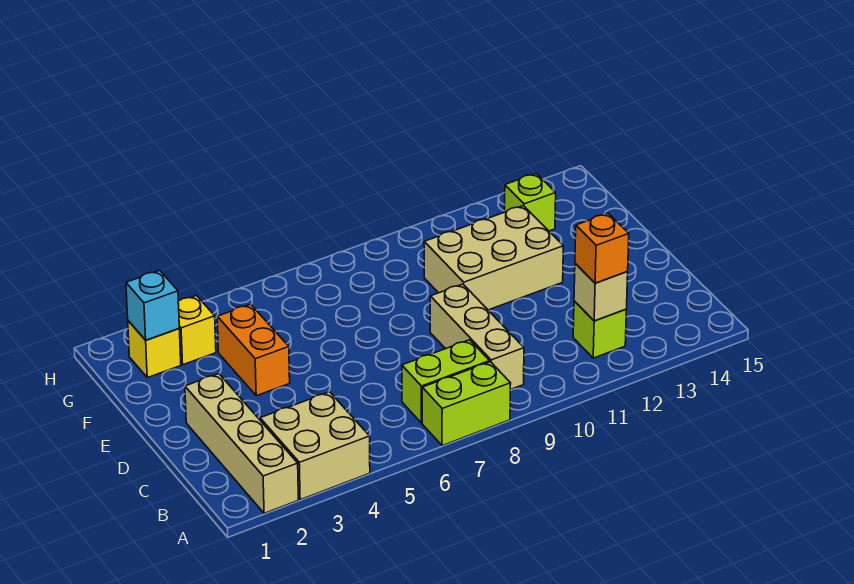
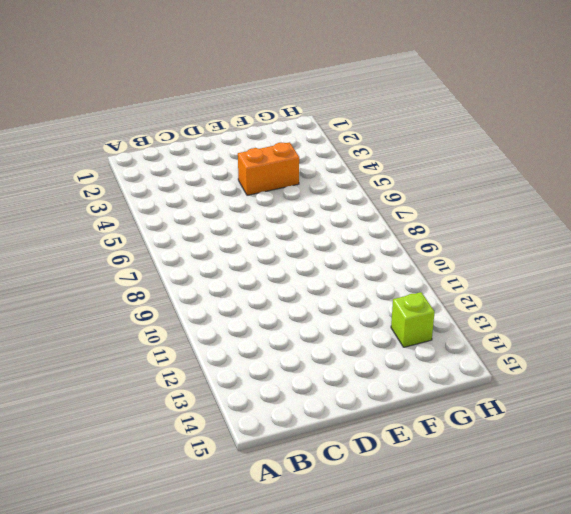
none -> tan brick A2:D2 level 1
none -> tan brick A3:B4 level 1
none -> lime brick A7:A8 level 1

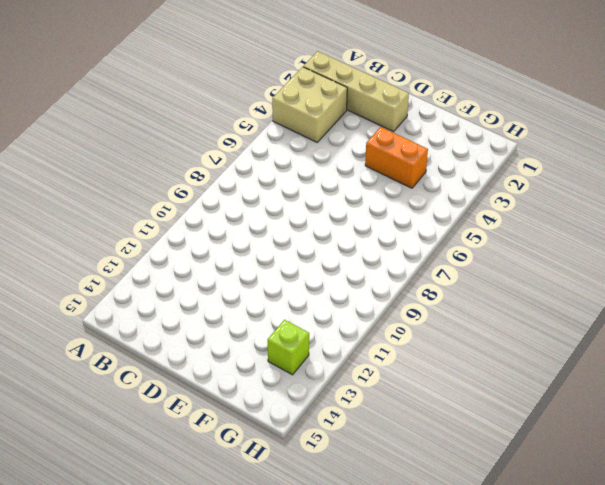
none -> lime brick A7:A8 level 1
none -> lime brick B7:B8 level 1
none -> tan brick B9:D9 level 1

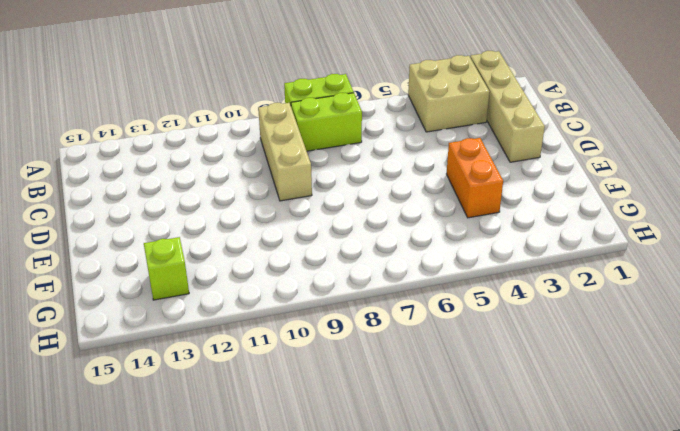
none -> lime brick B12 level 1
none -> tan brick E10:F12 level 1
none -> yellow brick G2 level 1

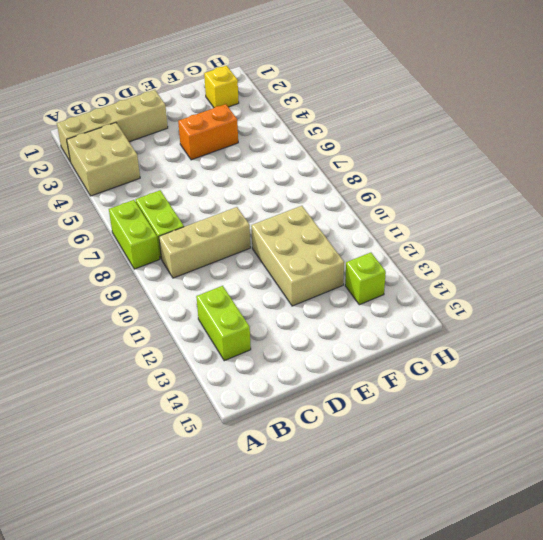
lime brick B12:B13 level 1 -> lime brick B12 level 1
none -> yellow brick G3 level 1
none -> tan brick B12 level 2
none -> cyan brick G2 level 2

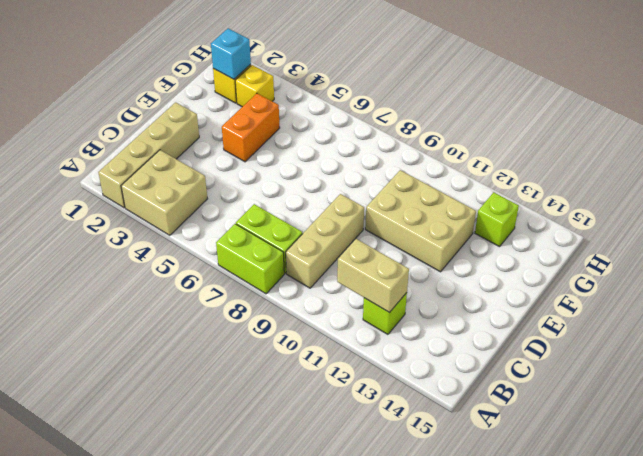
tan brick B11:B12 level 2 -> tan brick B12 level 2
none -> orange brick B12 level 3

